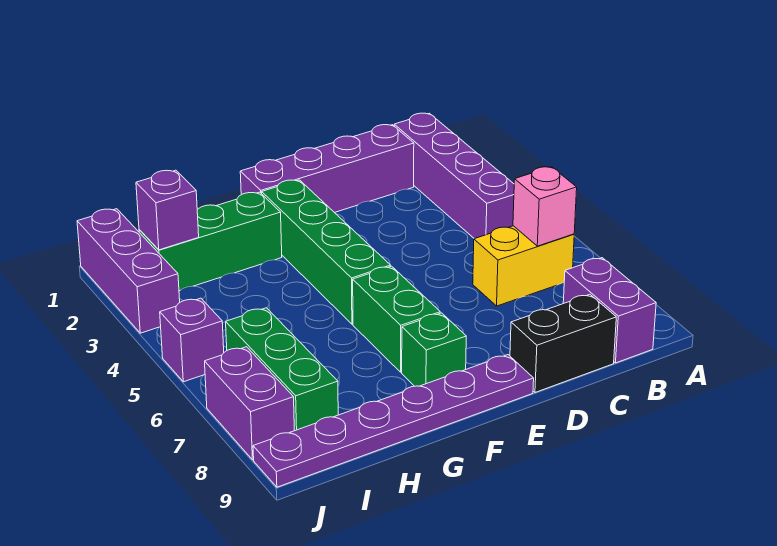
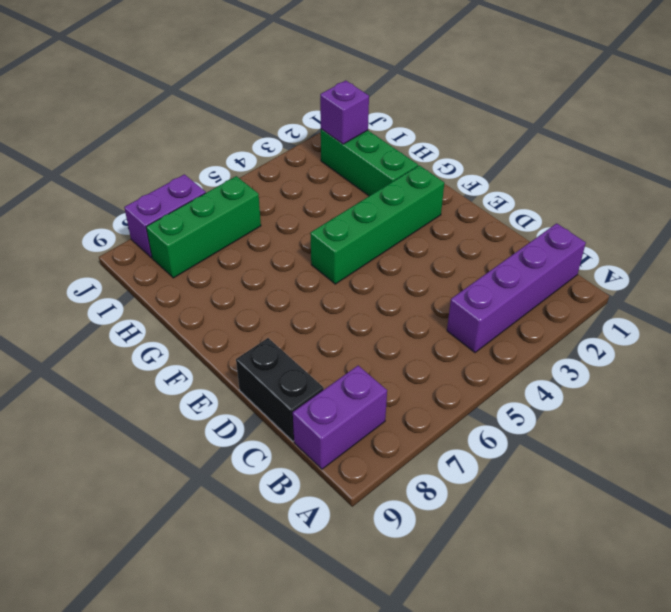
none -> yellow brick B6:C6 level 1
none -> purple brick C1:F1 level 1
none -> purple plate E9:J9 level 1

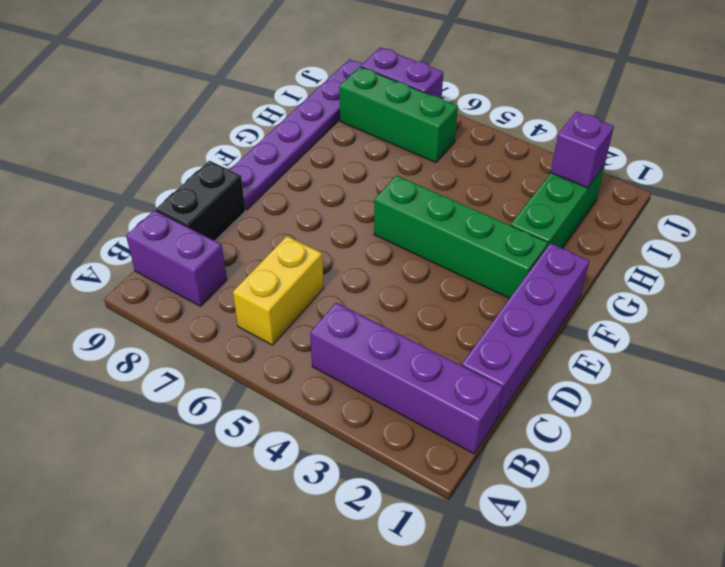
none -> green brick F6:F7 level 1
none -> green brick F8 level 1
none -> purple brick J1:J3 level 1

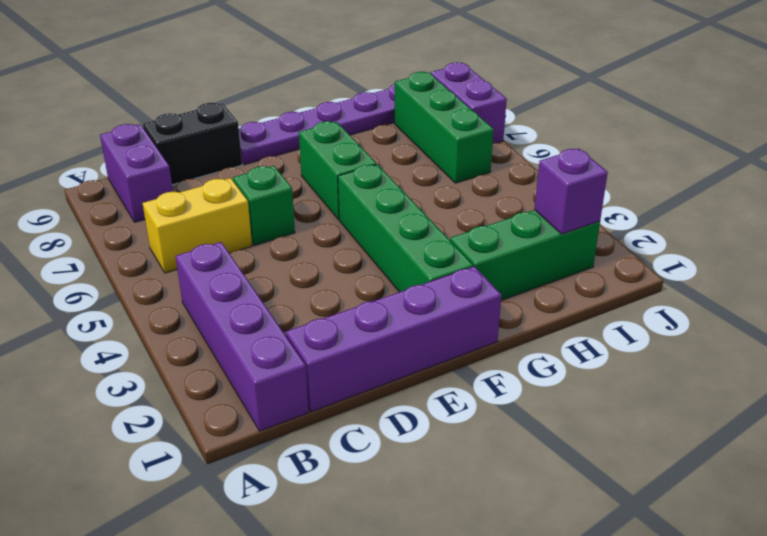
green brick D6 level 1 -> green brick F8 level 1
none -> purple brick J1:J3 level 1
none -> purple brick J5 level 1
none -> pink brick B6 level 2

